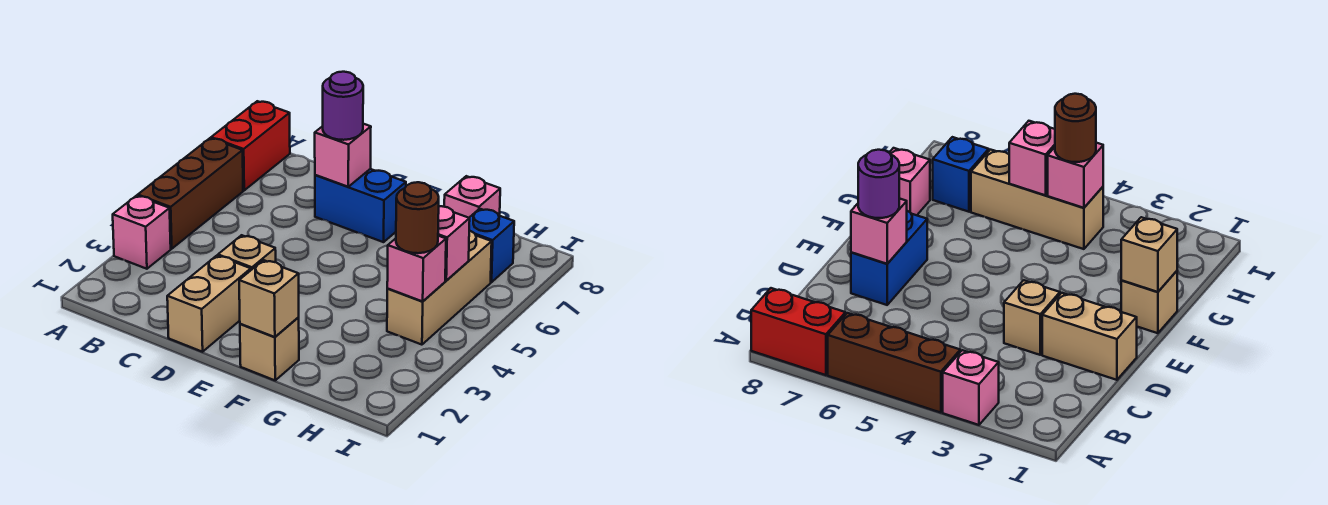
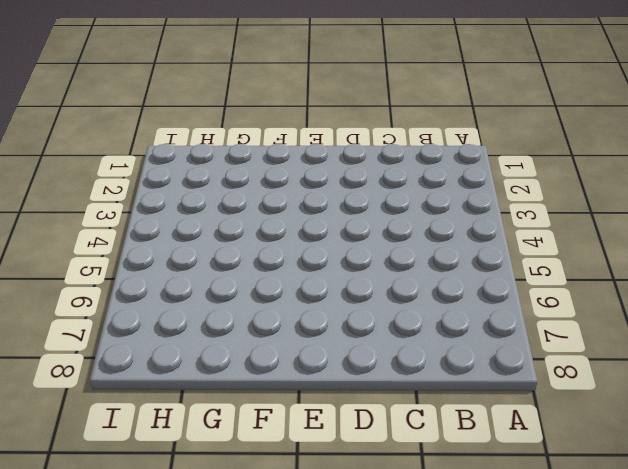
none -> pink brick A3 level 1
none -> brown brick A4:A6 level 1
none -> red brick A7:A8 level 1

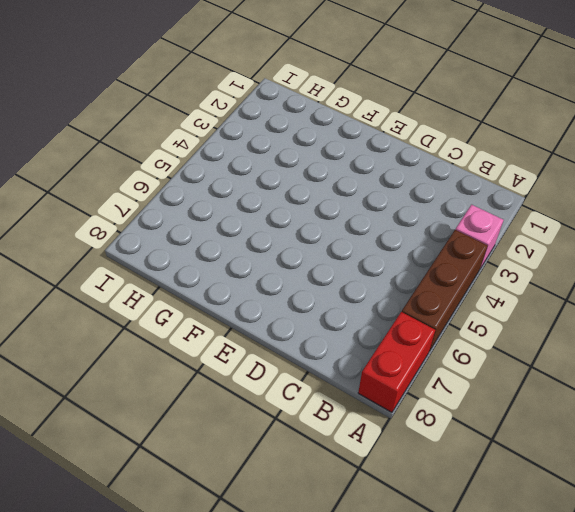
none -> tan brick D1:D2 level 1
none -> tan brick D3 level 1
none -> blue brick D7:E7 level 1

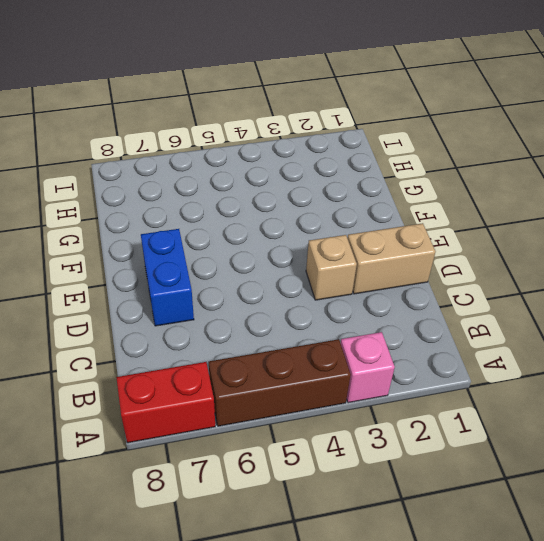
none -> tan brick F1 level 1
none -> pink brick G8 level 1
none -> tan brick H4:H6 level 1

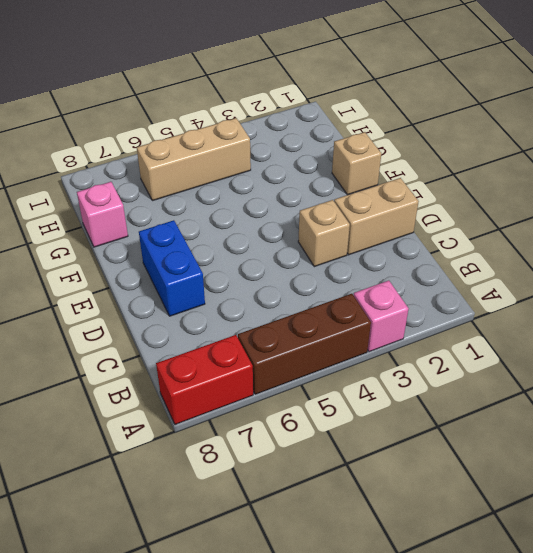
none -> blue brick H7 level 1
none -> pink brick D7 level 2
none -> tan brick F1 level 2

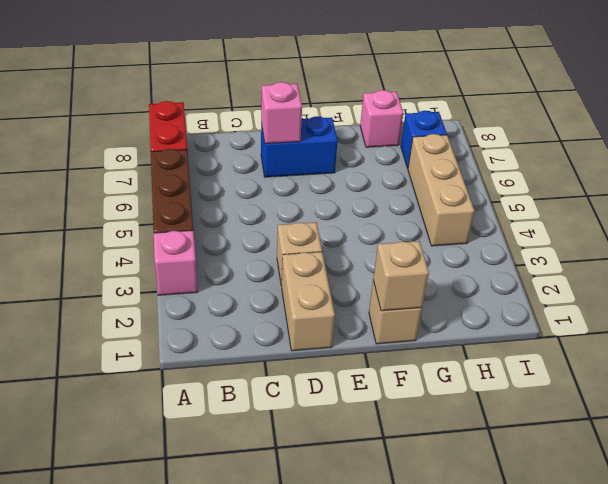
none -> pink brick H4 level 2
none -> pink brick H5 level 2
none -> purple round brick D7 level 3

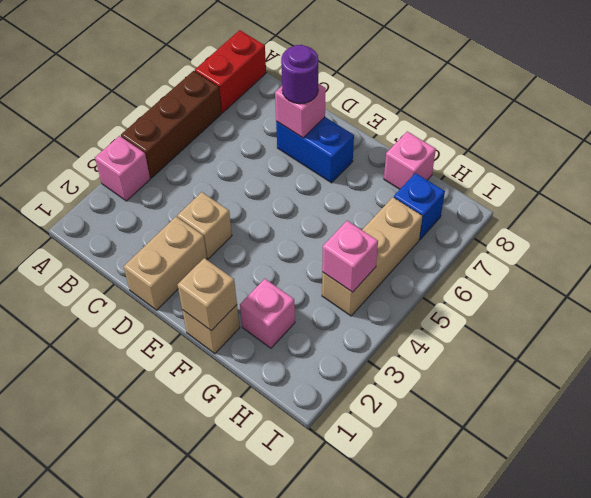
pink brick G2 level 1 -> pink brick H5 level 2
none -> brown round brick H4 level 3

